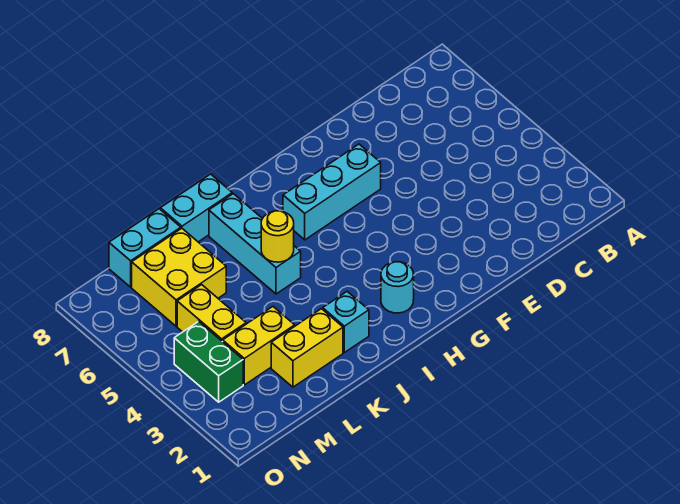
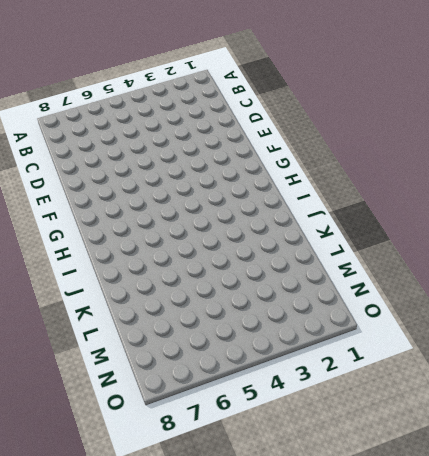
none -> cyan brick F6:H6 level 1
none -> cyan round brick H2 level 1
none -> cyan brick J2 level 1

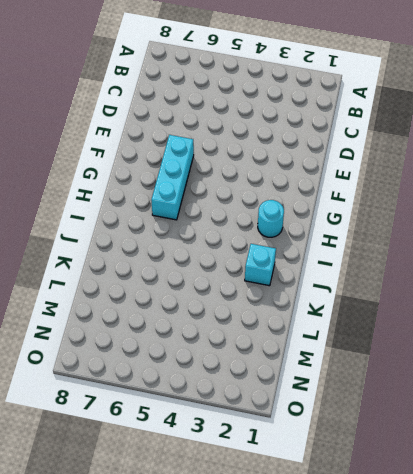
none -> cyan brick J5:J7 level 1
none -> cyan brick J8:K8 level 1
none -> yellow brick K2:L2 level 1

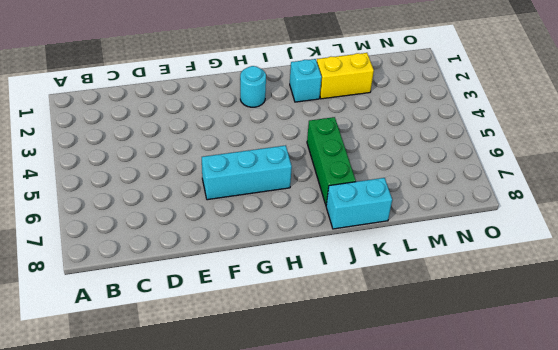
green brick J5:J7 level 1 -> cyan brick J5:J7 level 1
none -> yellow brick L3:M3 level 1
none -> yellow brick L6:M7 level 1
none -> cyan brick L8:M8 level 1

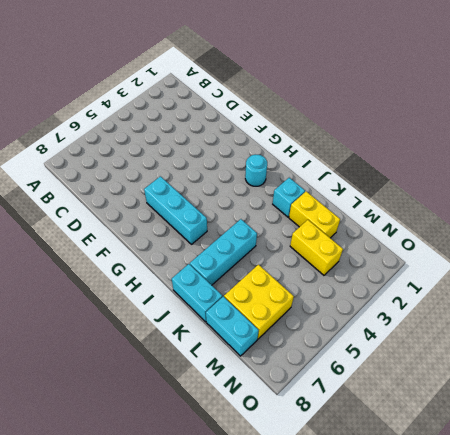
none -> yellow brick M4:M5 level 1
none -> green brick N3:N4 level 1
none -> yellow round brick J5 level 2

